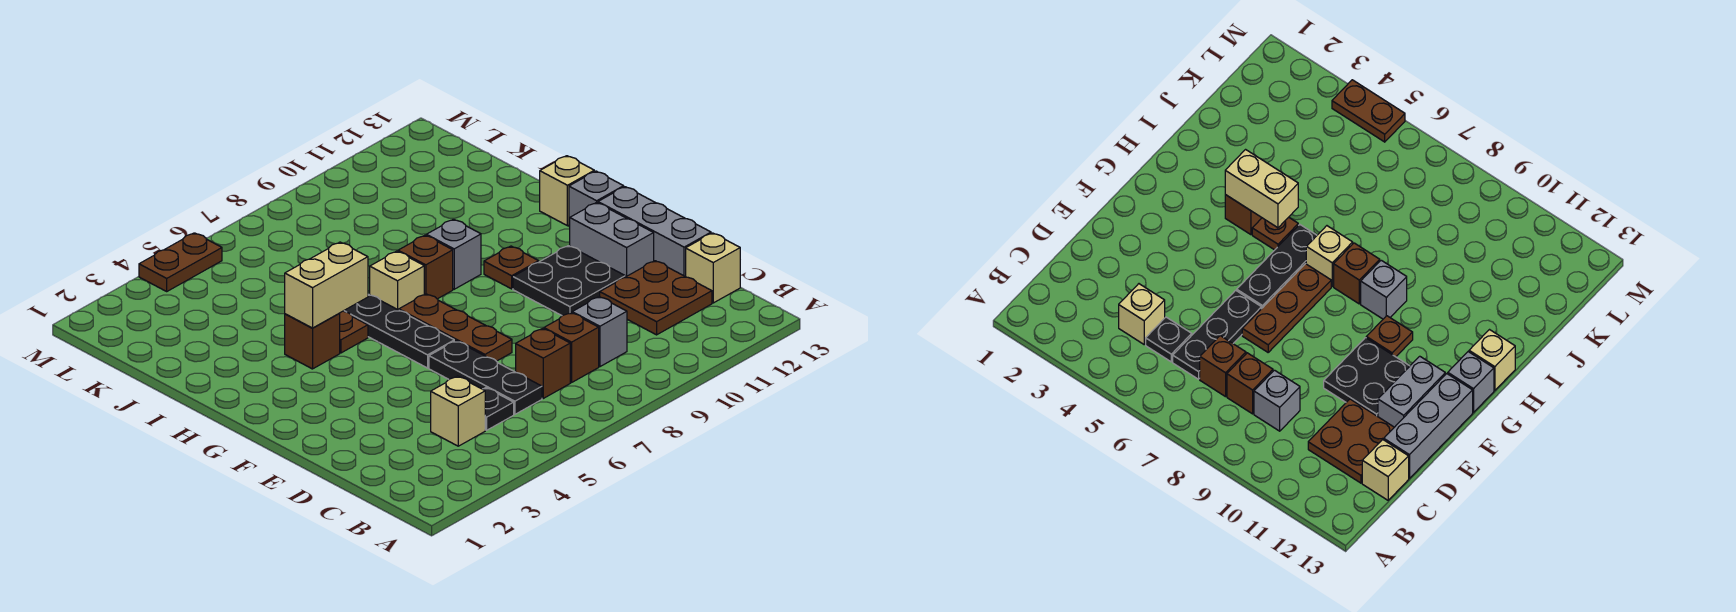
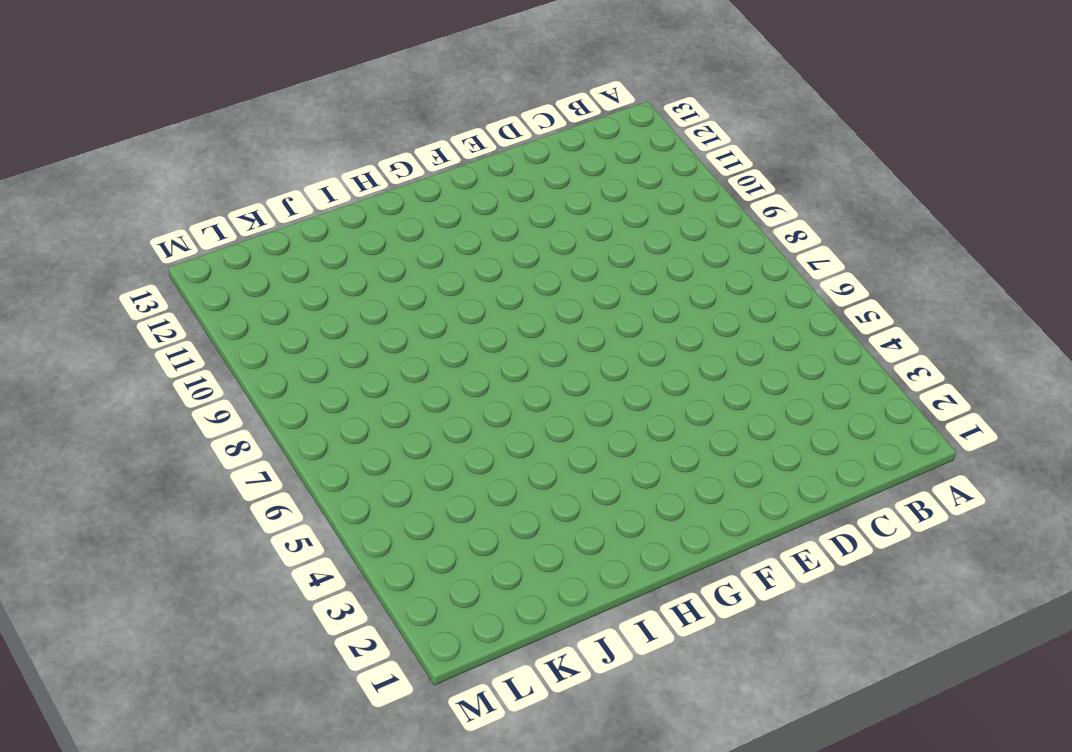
none -> tan brick C4 level 1
none -> black plate C5 level 1
none -> black plate C6:E6 level 1

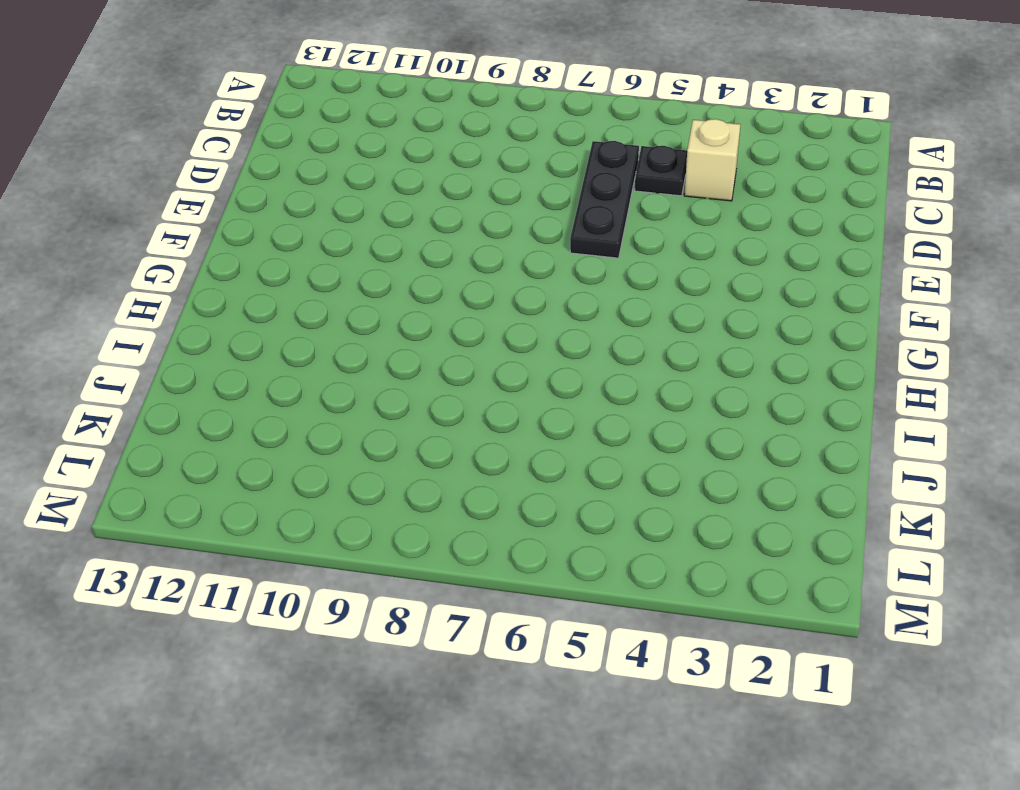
none -> brown brick C7 level 1
none -> brown brick C8 level 1
none -> grey brick C9 level 1

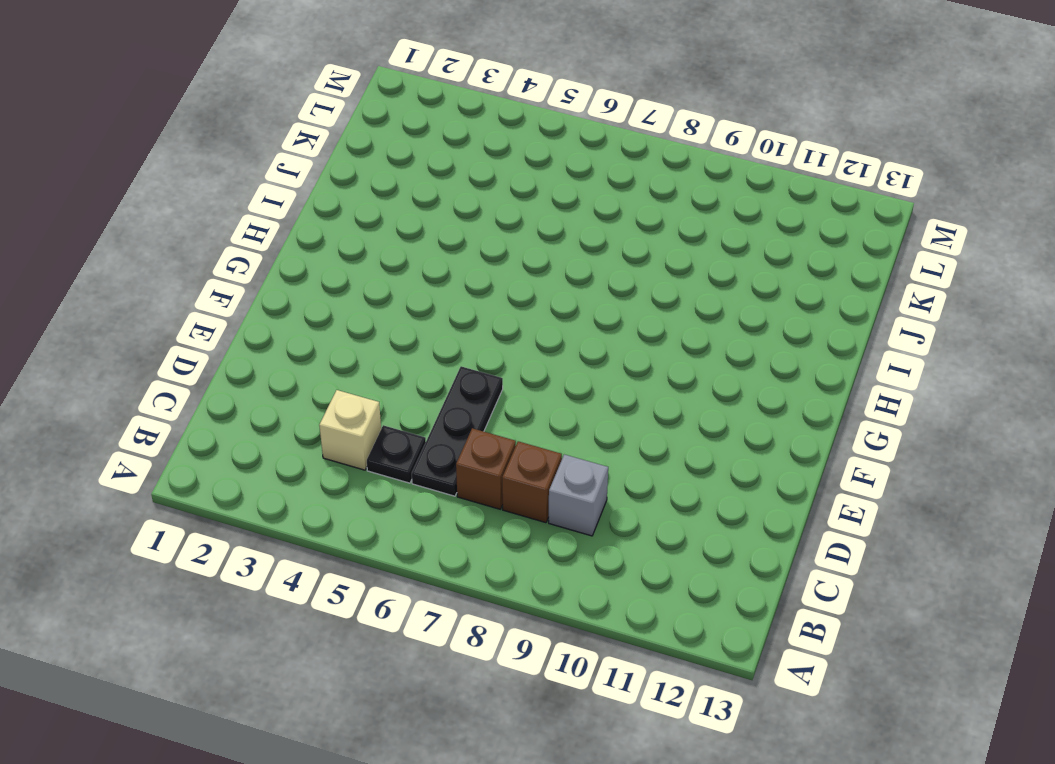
none -> brown plate C11:D12 level 1
none -> tan brick C13 level 1
none -> grey brick D13:F13 level 1

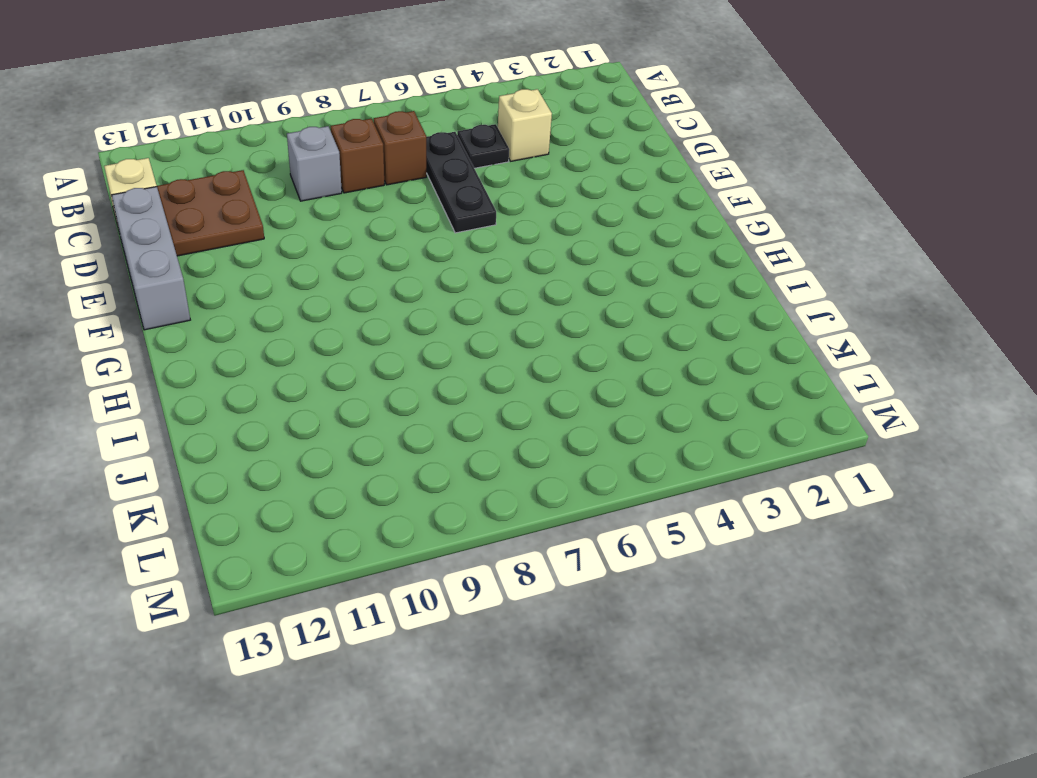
none -> brown plate E7:G7 level 1
none -> black plate E10:F11 level 1
none -> grey brick E12:F12 level 1

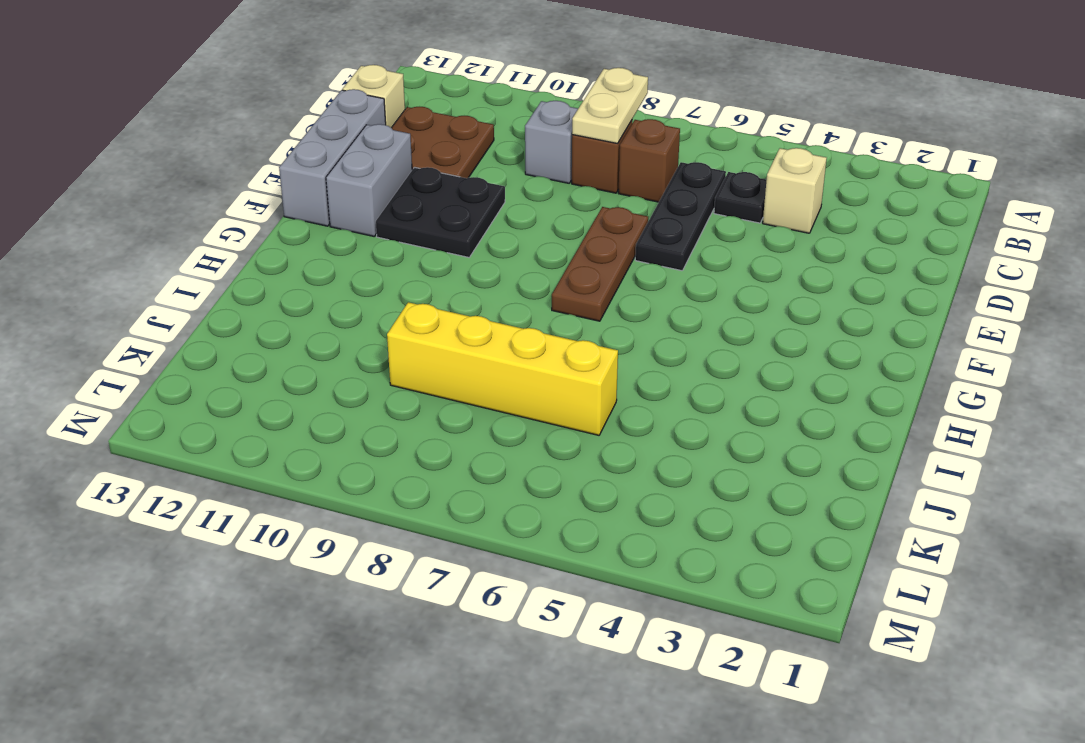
tan plate B8:C8 level 2 -> none
yellow brick J6:J9 level 1 -> none
none -> black plate F6:H6 level 1
none -> brown plate G10 level 1
none -> grey brick G13 level 1

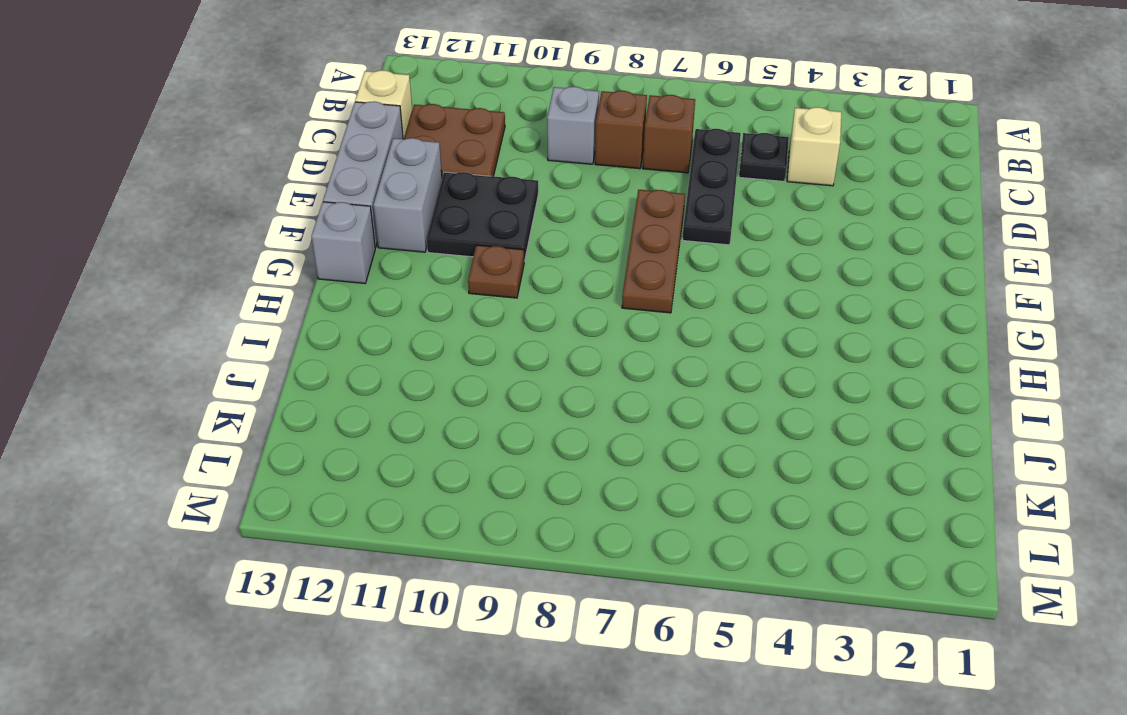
none -> black plate F6:H6 level 1
none -> brown brick H4 level 1
none -> brown plate H5 level 1

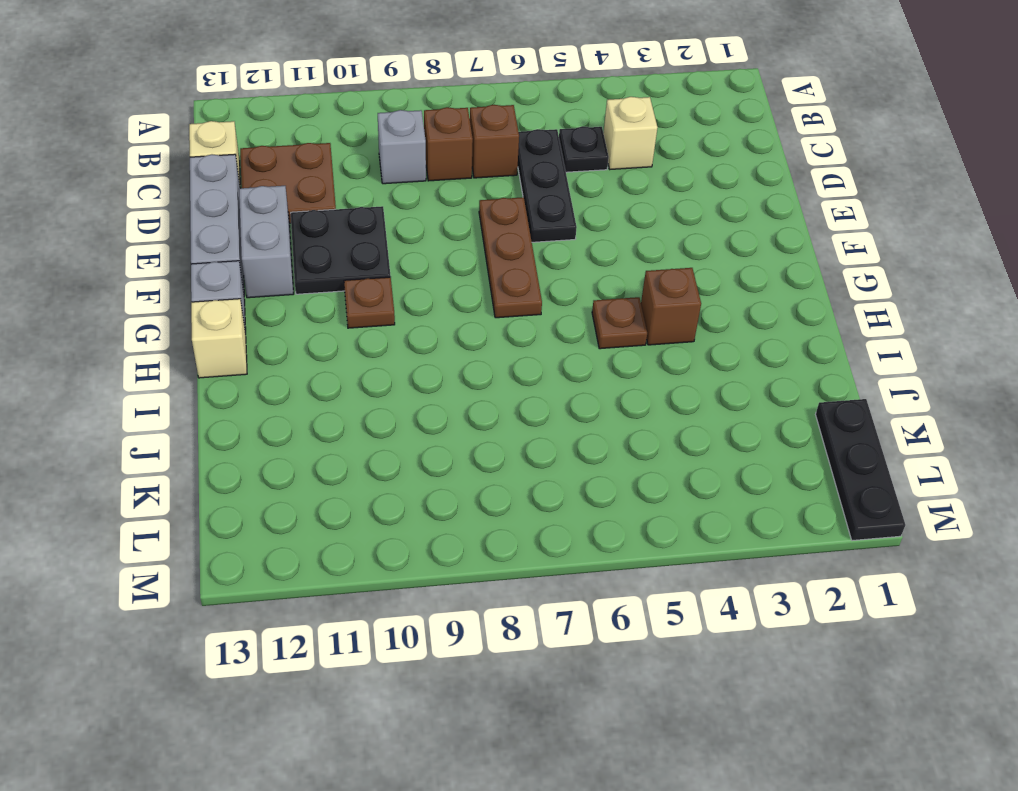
black plate K1:M1 level 1 -> black plate F6:H6 level 1
none -> tan brick H7 level 1
none -> brown brick H8 level 1
none -> grey brick H9 level 1

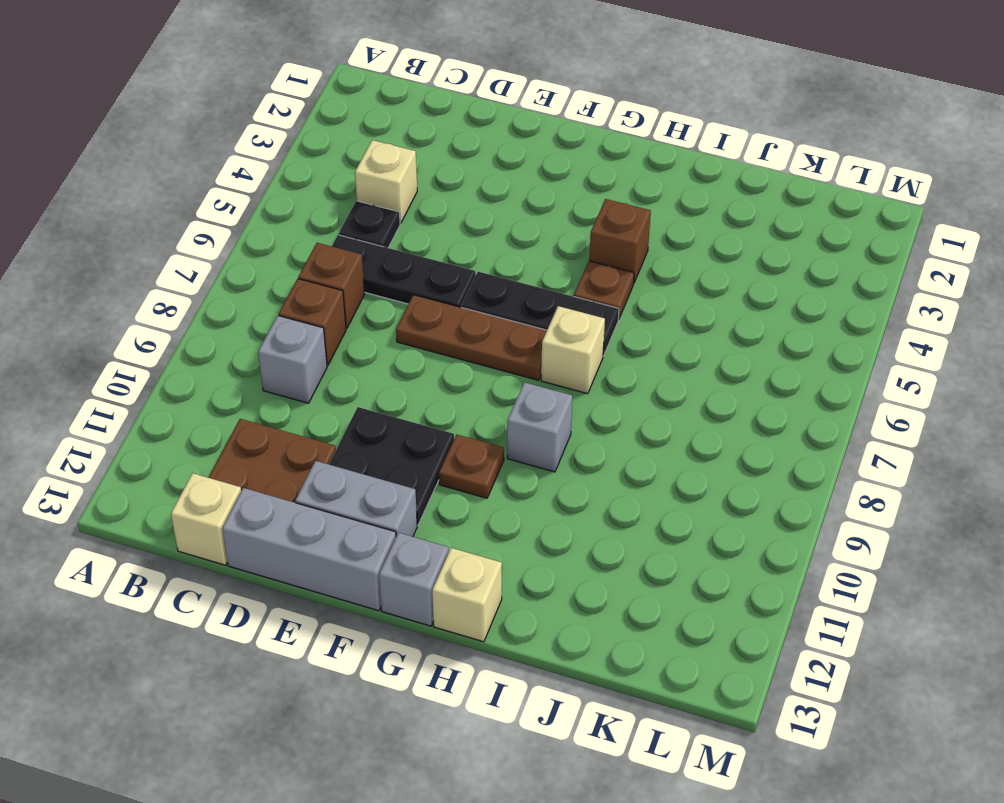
none -> brown brick H8 level 1
none -> brown plate M4:M5 level 1
none -> tan brick H4:H5 level 2

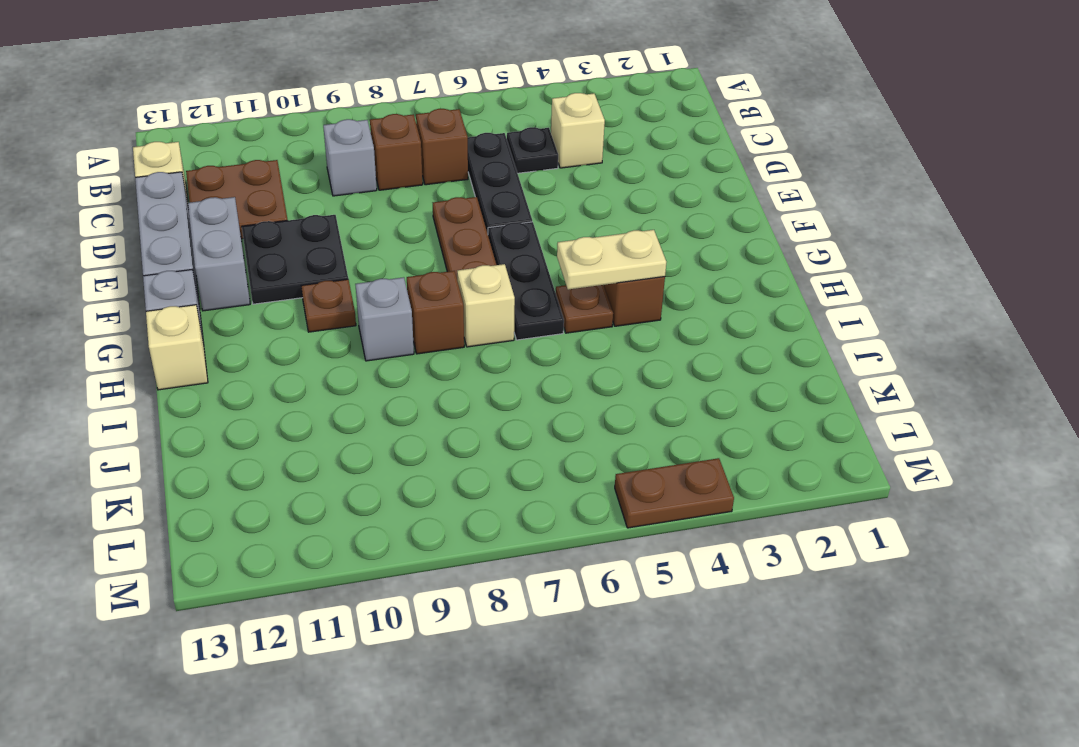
tan plate H4:H5 level 2 -> tan brick H4:H5 level 2

